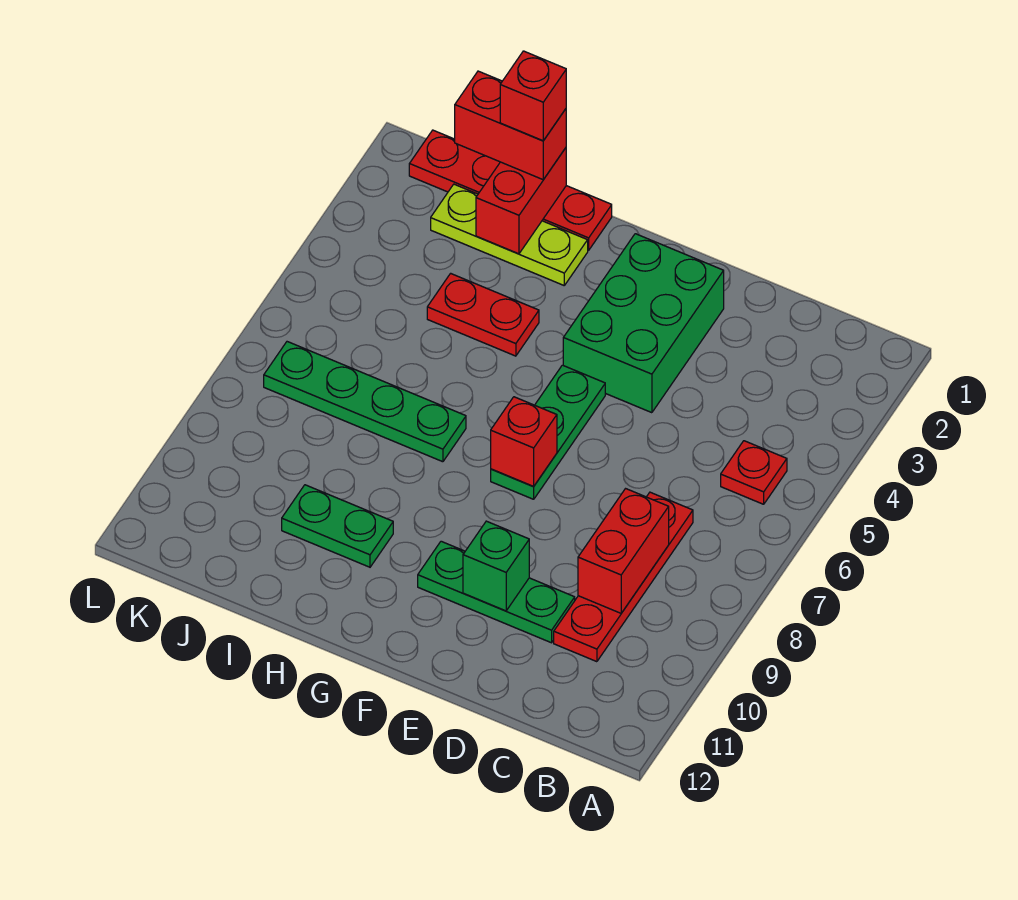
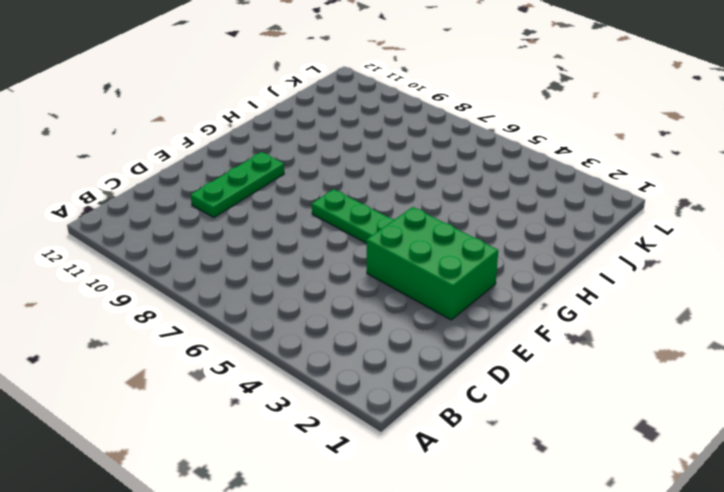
none -> red plate B5 level 1
none -> red plate C7:C10 level 1
none -> red plate H1:K1 level 1

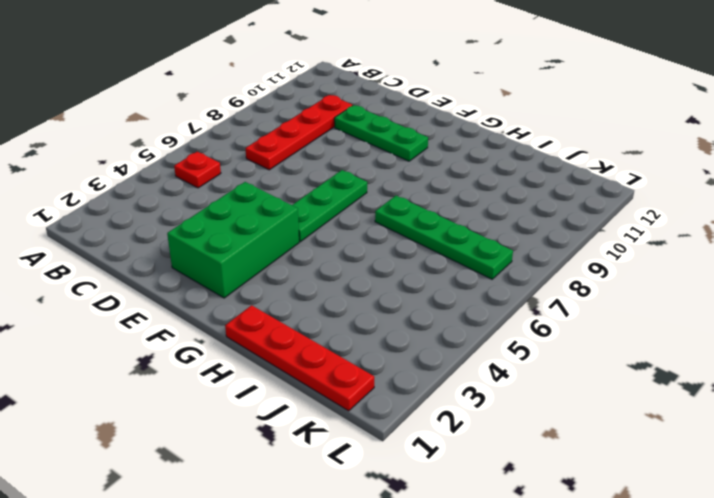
none -> lime plate H2:J2 level 1
none -> red plate H4:I4 level 1
none -> green plate H10:I10 level 1

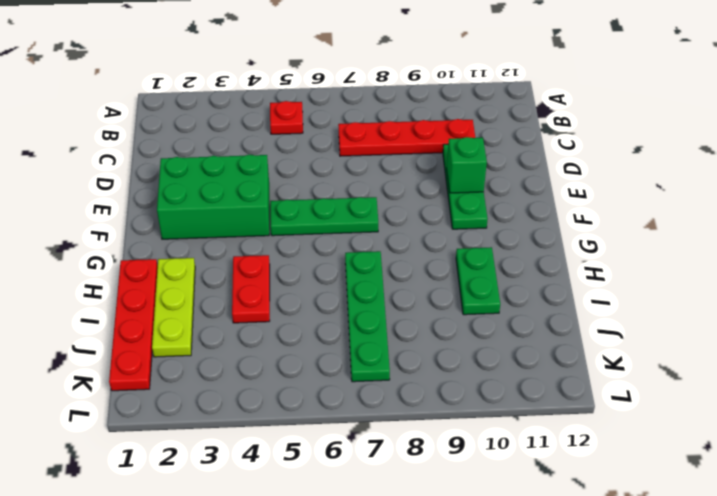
none -> red brick C8:C9 level 2
none -> red brick F7 level 2
none -> red brick I1:I2 level 2

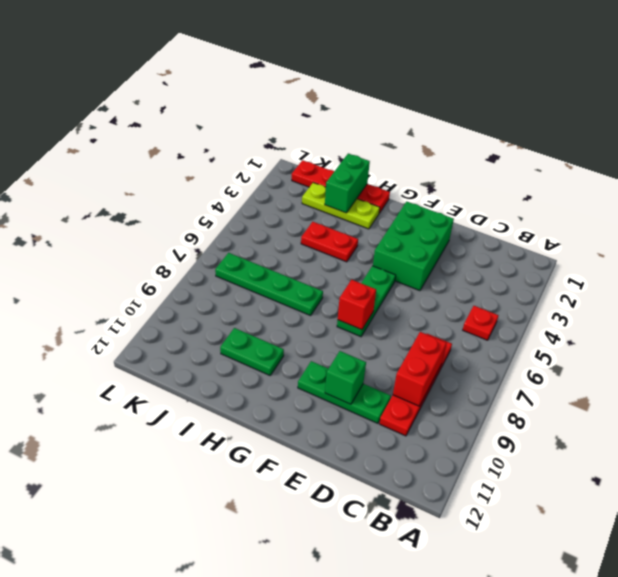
green brick I1:I2 level 2 -> red brick I1:I2 level 2
none -> red brick I1:J1 level 3
none -> red brick I1 level 4

